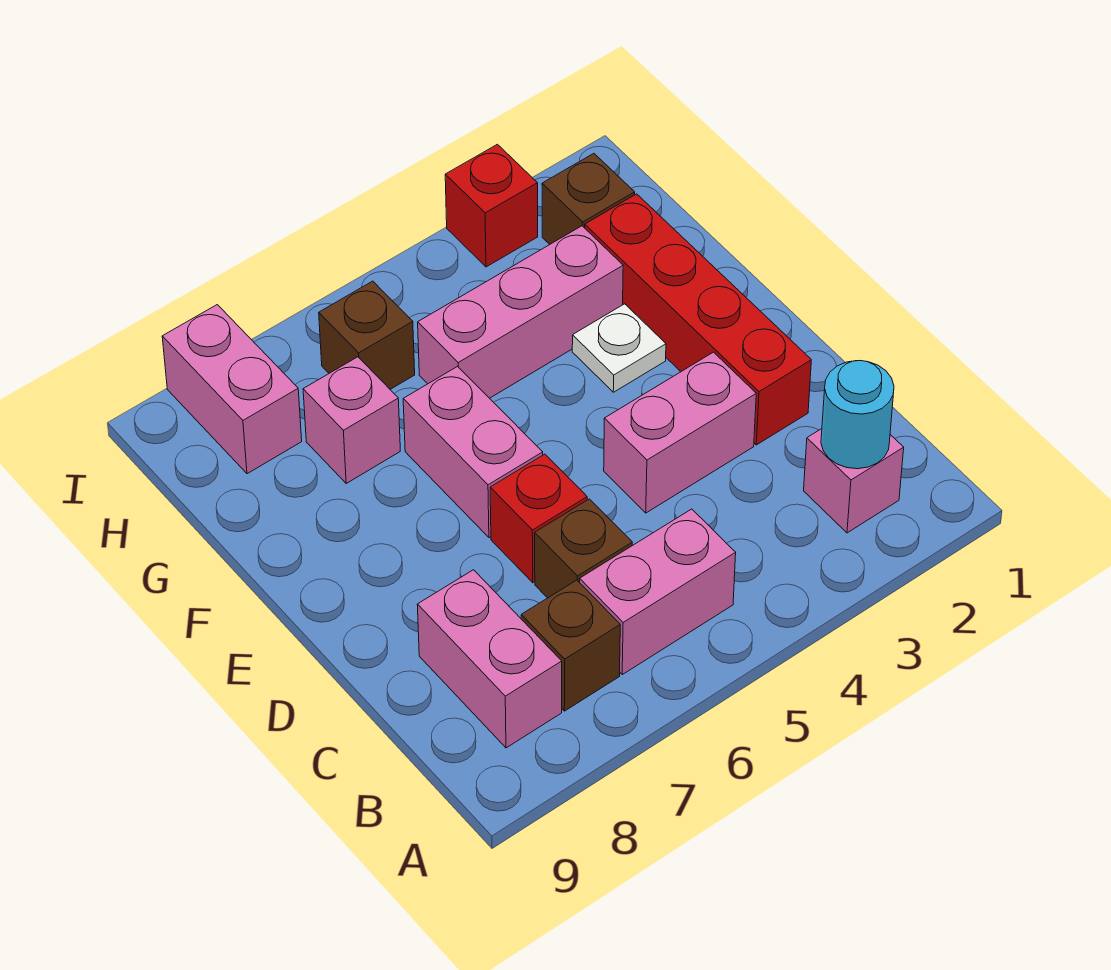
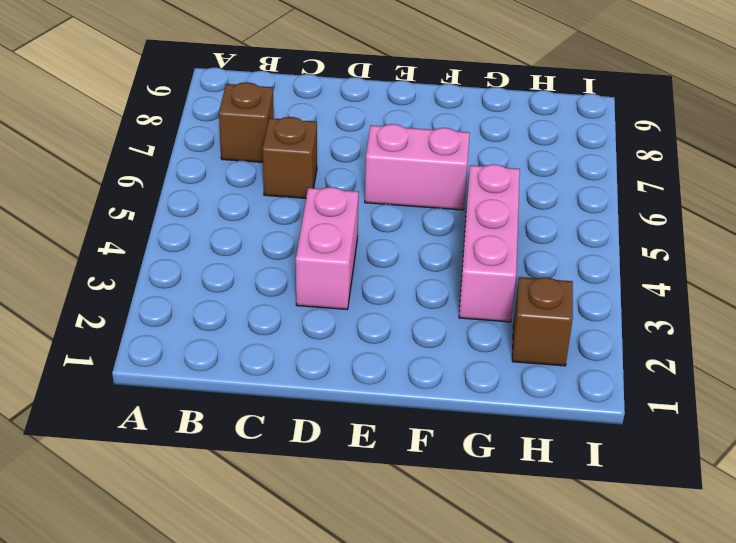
none -> pink brick B2 level 1
none -> pink brick B5:B6 level 1
none -> pink brick B8:C8 level 1

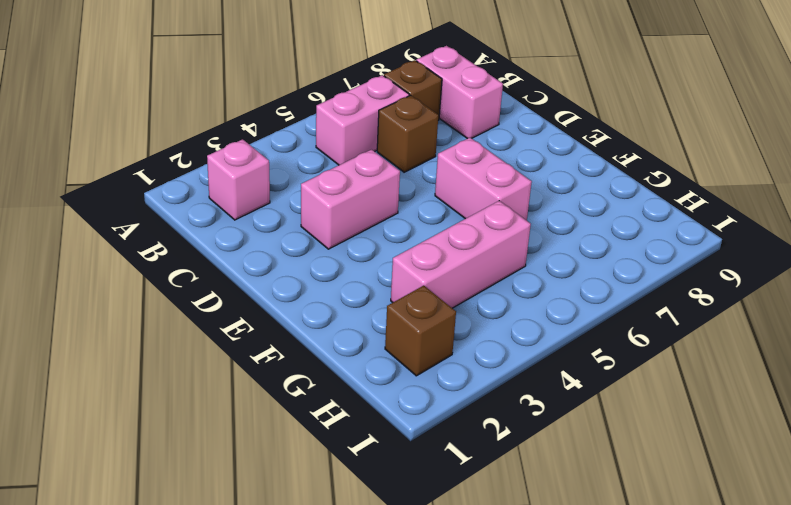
none -> red brick D2:G2 level 1
none -> red brick D6 level 1
none -> white plate F3 level 1

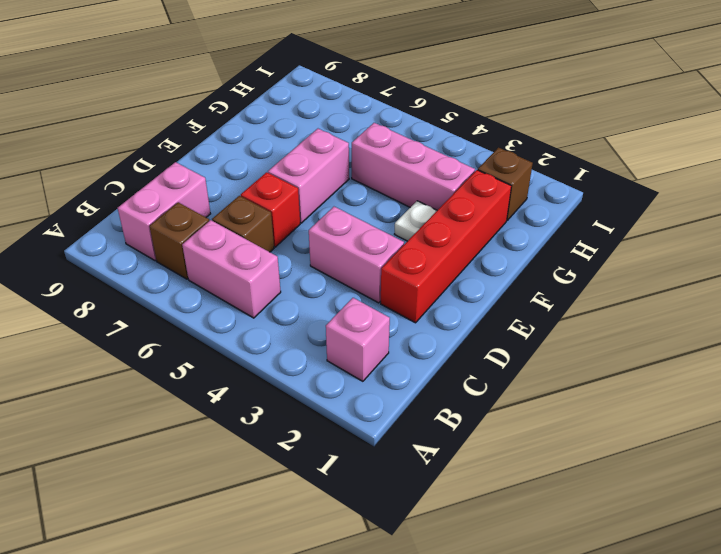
none -> pink brick G7 level 1
none -> brown brick H6 level 1
none -> pink brick H8:I8 level 1

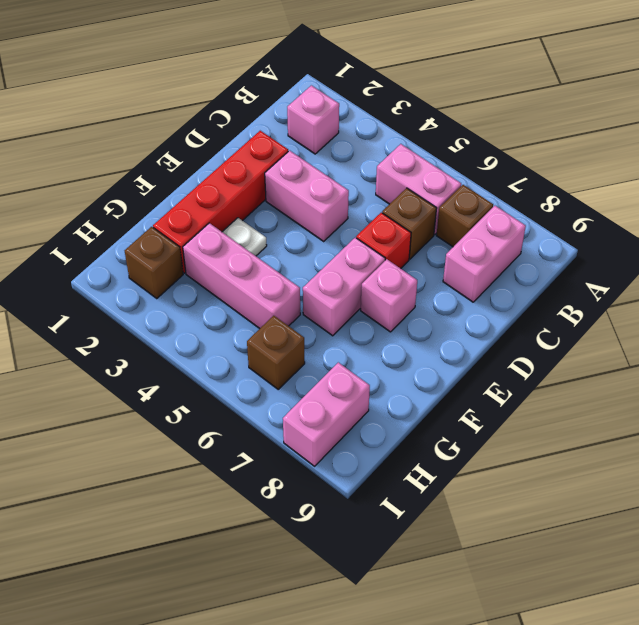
pink brick E7 level 1 -> pink brick G7 level 1
none -> red brick I3 level 1
none -> cyan round brick B2 level 2

